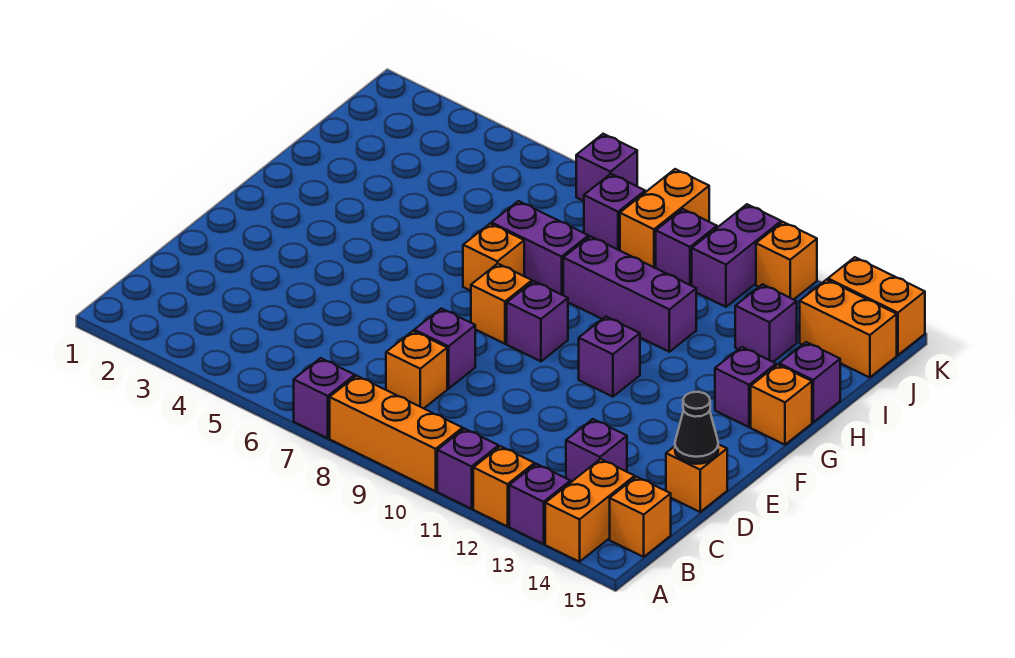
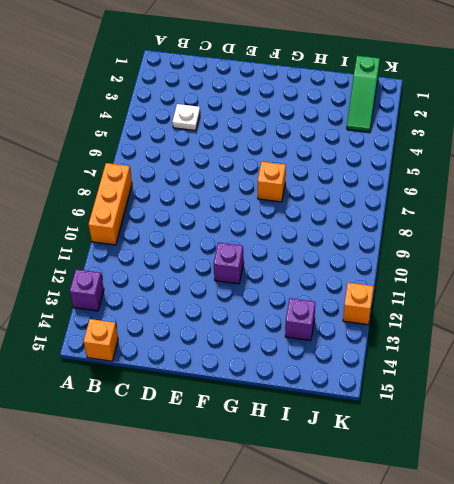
white plate C4 level 1 -> none
green slope J1:J3 level 1 top 1 -> none
none -> purple brick A7 level 1
none -> purple brick A11 level 1
none -> orange brick A12 level 1
none -> orange brick A14:B14 level 1

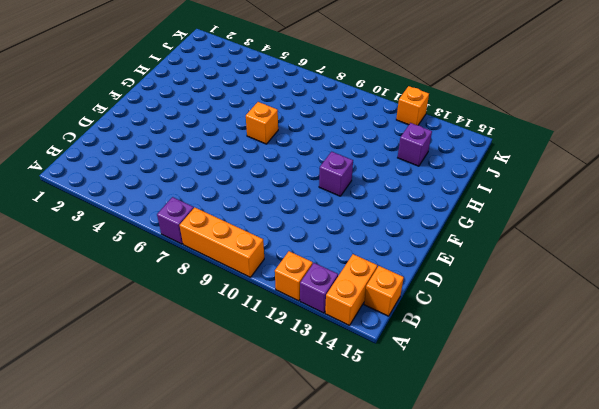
none -> purple brick A11 level 1
none -> orange brick C8 level 1
none -> purple brick C13 level 1
none -> purple brick D8 level 1

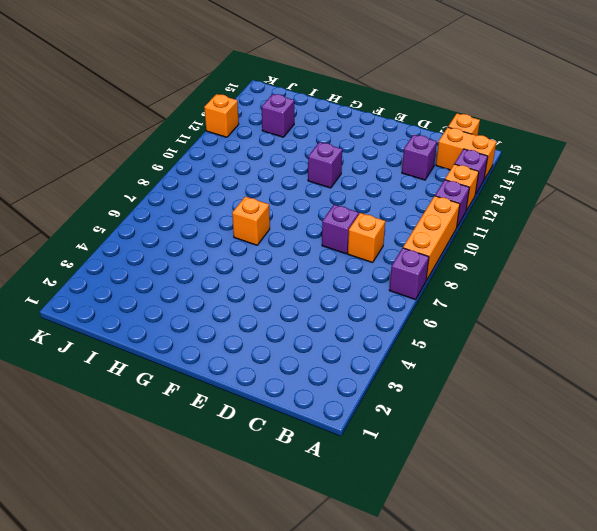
none -> orange brick D15 level 1
none -> orange brick F8 level 1
none -> purple brick F9 level 1
none -> purple brick G14 level 1

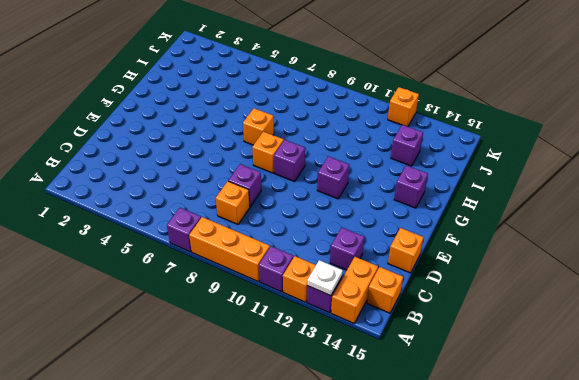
white plate A13 level 2 -> none
none -> orange brick G15 level 1
none -> purple brick H7:H8 level 1
none -> purple brick H9:H11 level 1
none -> purple brick H15 level 1

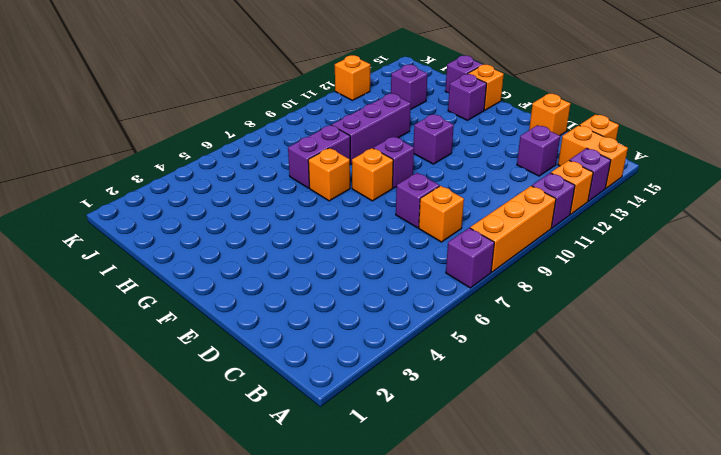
none -> purple brick J8 level 1
none -> orange brick J9:K9 level 1
none -> purple brick J10 level 1
none -> purple brick J11:K11 level 1

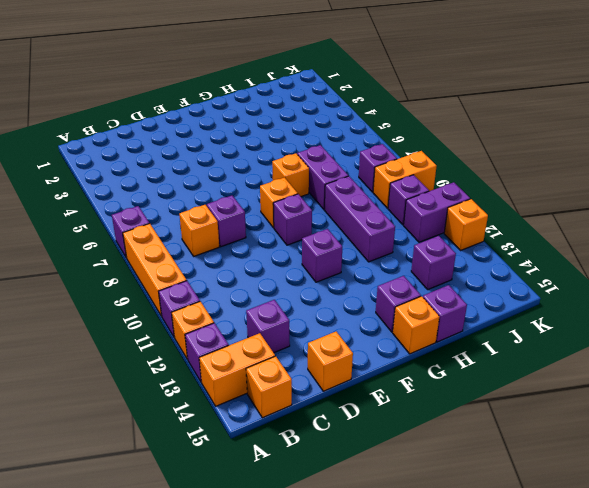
none -> orange brick J14:J15 level 1
none -> purple brick K7 level 1
none -> orange brick K14:K15 level 1
none -> black cone D15 level 2

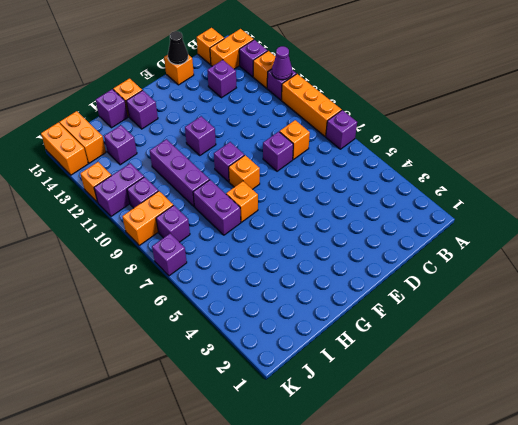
purple cone A11 level 2 -> none

